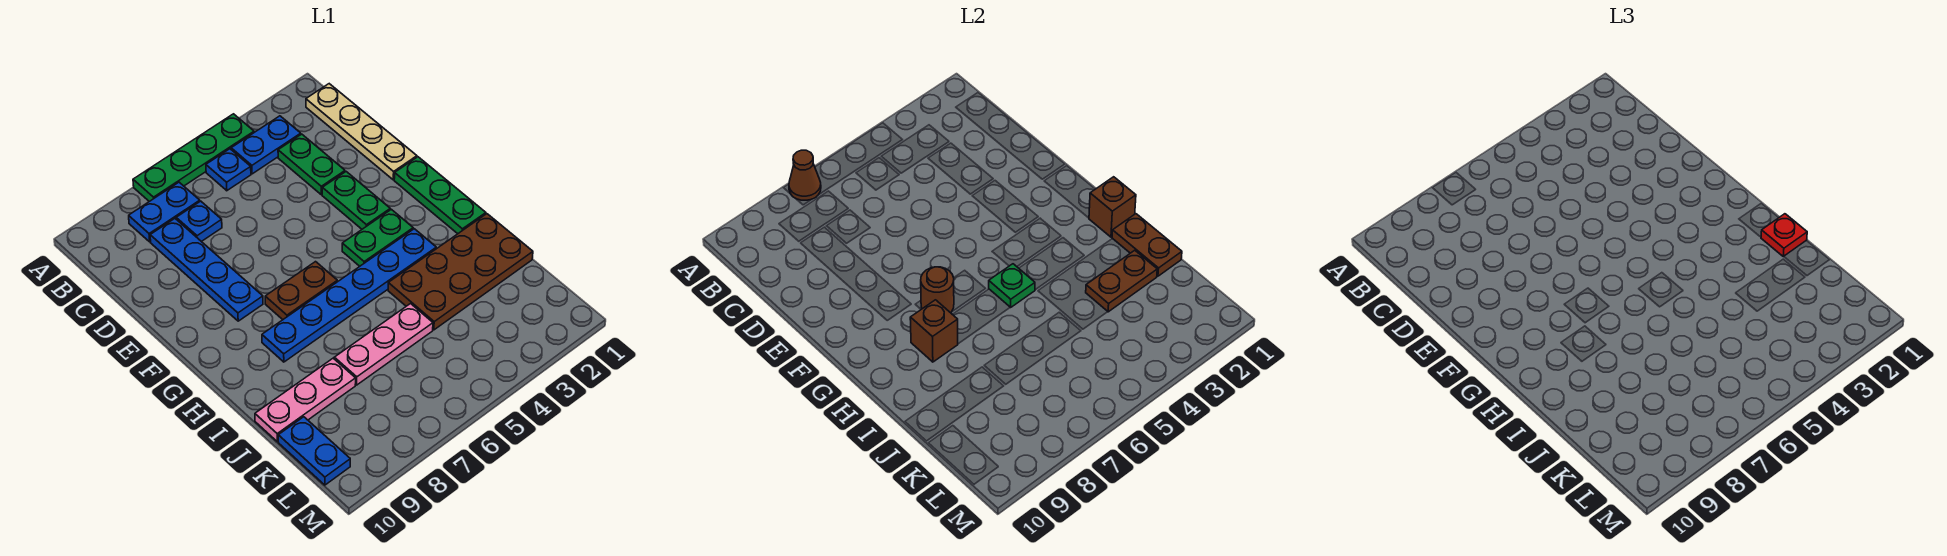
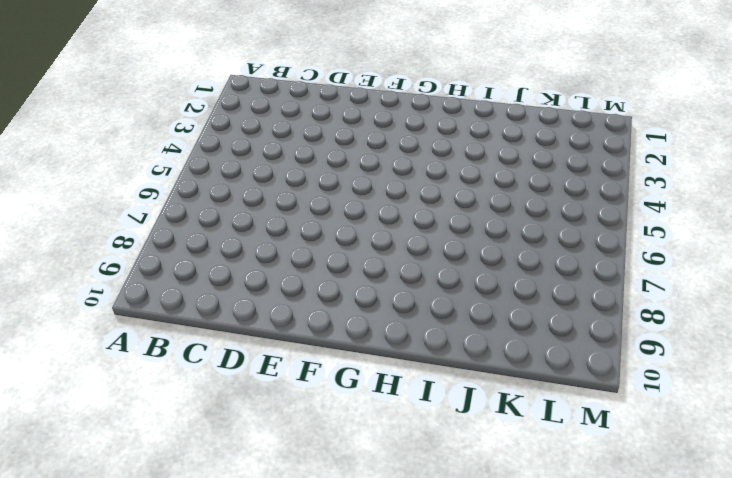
none -> green plate A4:A7 level 1
none -> tan plate B1:E1 level 1
none -> blue plate B3:B4 level 1

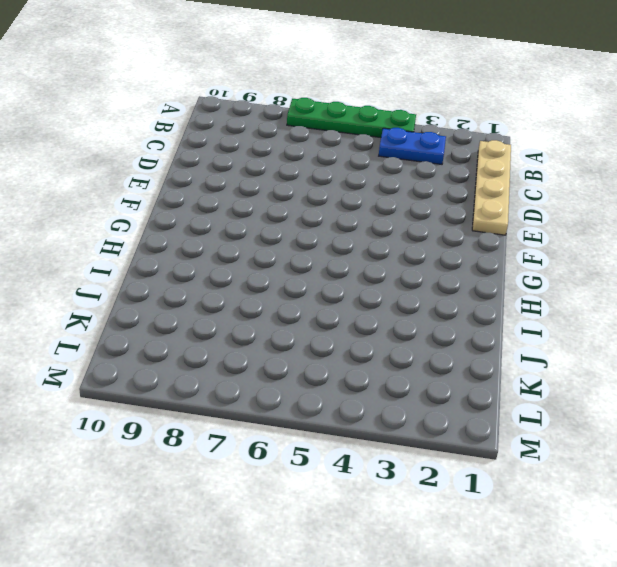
none -> blue plate B5 level 1
none -> blue plate B7:B8 level 1
none -> green plate C3:D3 level 1

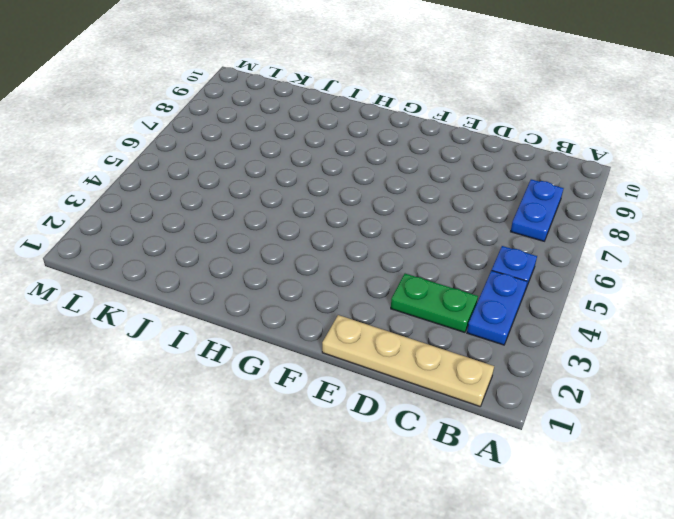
none -> green plate A4:A7 level 1
none -> blue plate C7 level 1
none -> blue plate C8:F8 level 1

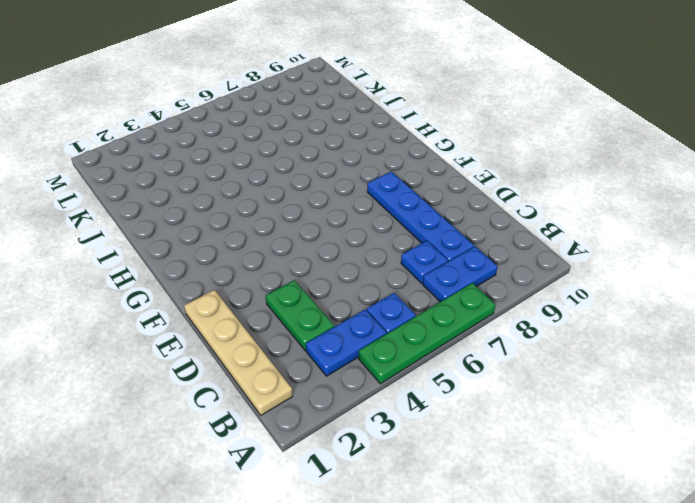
none -> green plate E3:F3 level 1
none -> green plate F1:H1 level 1
none -> green plate G3:G4 level 1

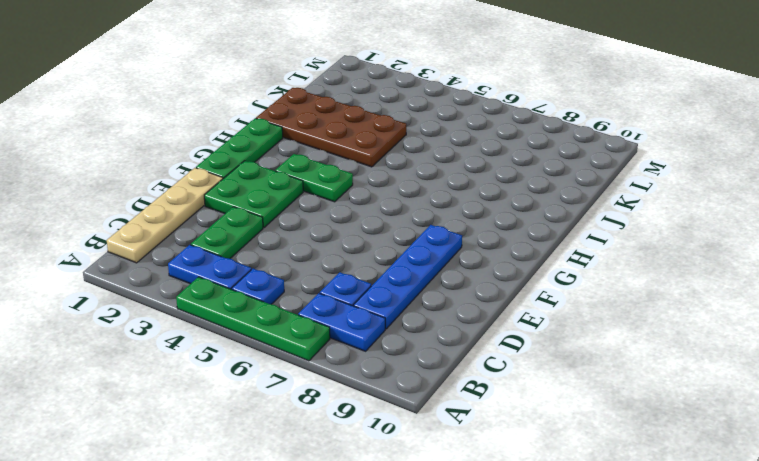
green plate E2:F3 level 1 -> green plate E3:F3 level 1
none -> brown plate G6:G7 level 1
none -> blue plate H3:H8 level 1
none -> pink plate J5:J7 level 1

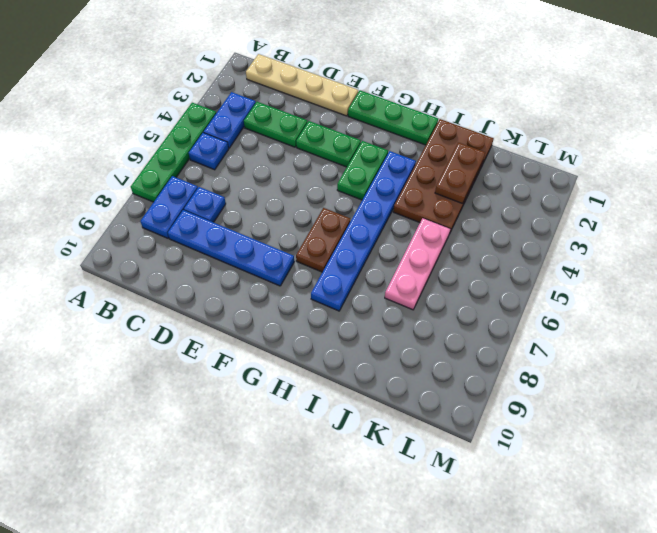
none -> pink plate J8:J10 level 1
none -> blue plate K10:L10 level 1
none -> brown cone A7 level 2

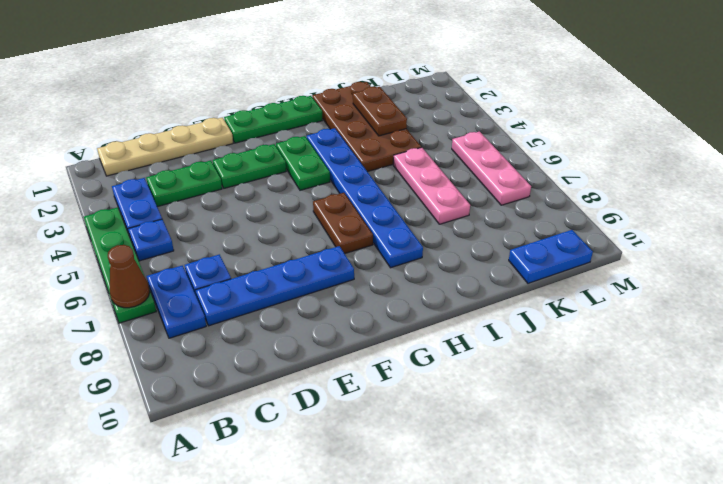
pink plate L5:L7 level 1 -> pink plate J8:J10 level 1
none -> brown round brick G7 level 2
none -> brown brick H1 level 2
none -> green plate H5 level 2

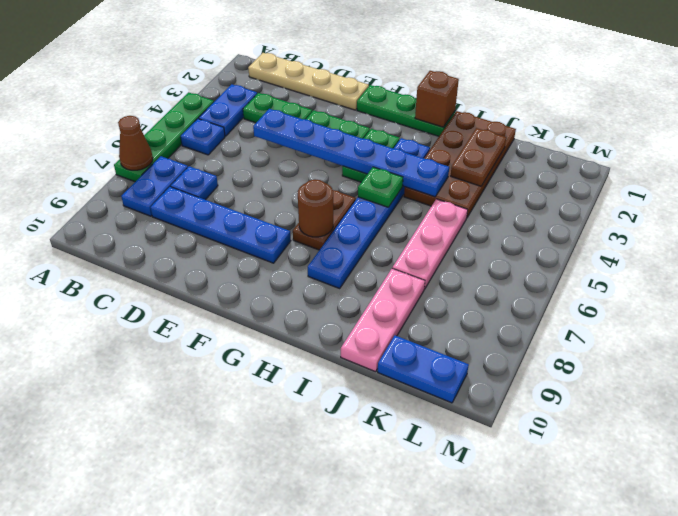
blue plate D4:I4 level 2 -> none
none -> brown brick H8 level 2
none -> brown plate I1:J1 level 2
none -> red plate I1 level 3

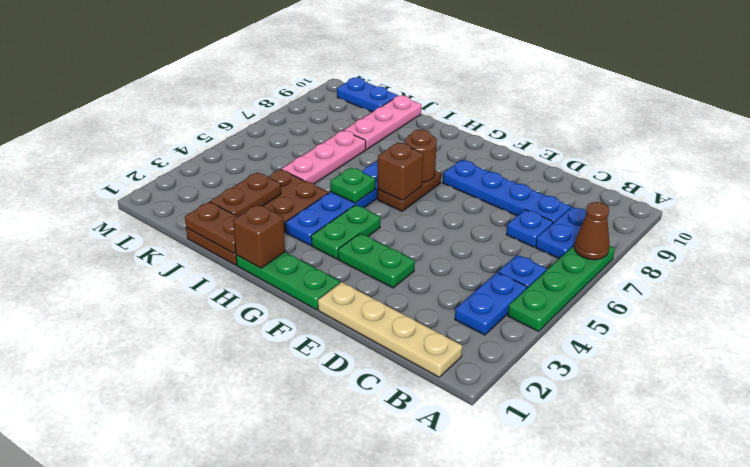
brown brick G6 level 2 -> brown brick H8 level 2
none -> green plate C3:D3 level 1
none -> red plate I1 level 3

